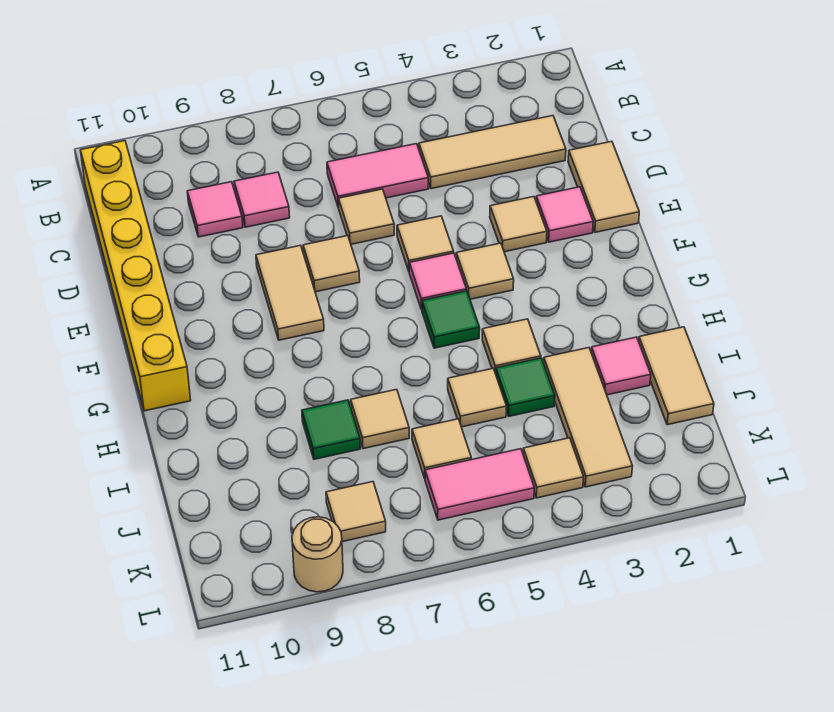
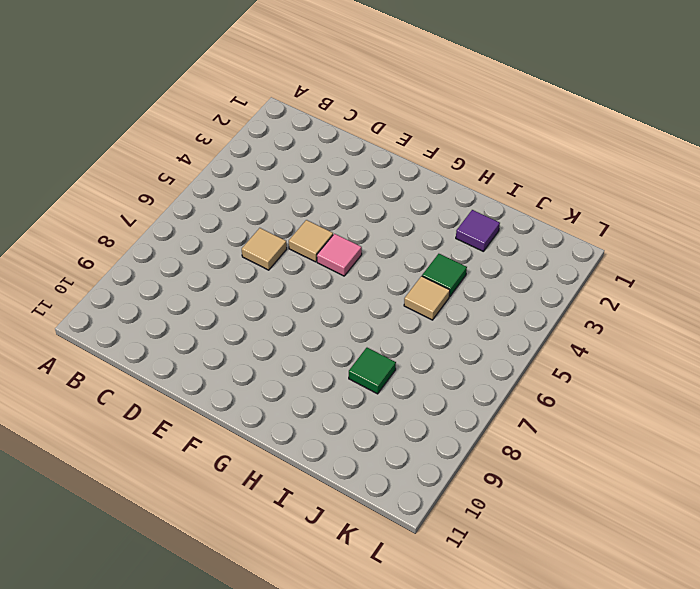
purple tile I2 level 1 -> pink tile I2 level 1
none -> yellow brick B11:G11 level 1
none -> tan tile C2:C4 level 1
none -> pink tile C5:C6 level 1

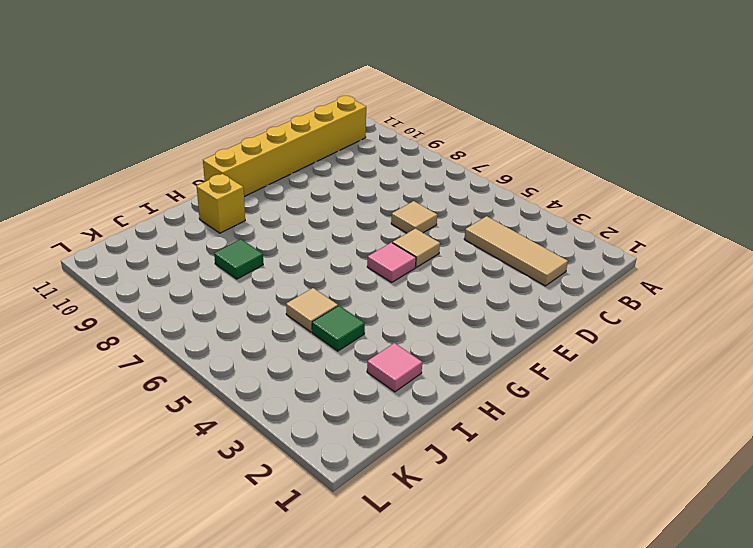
yellow brick H10 level 1 -> none
none -> pink tile C5:C6 level 1
none -> pink tile C8 level 1
none -> pink tile C9 level 1

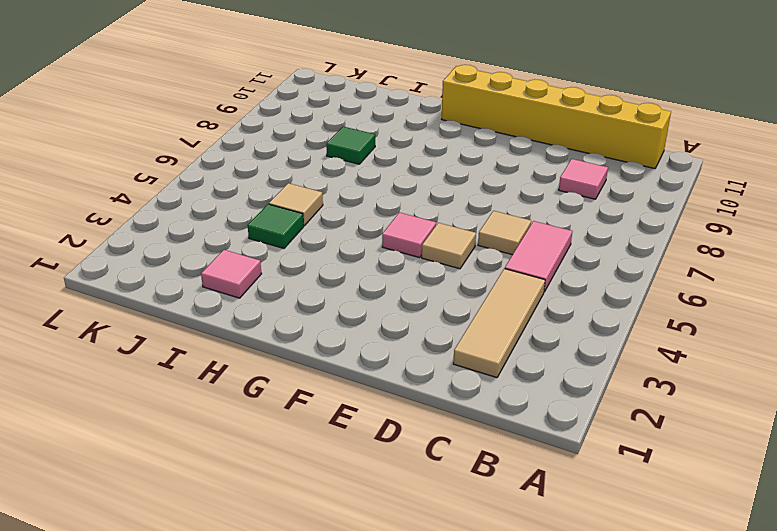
none -> pink tile C8 level 1
none -> tan tile D1:E1 level 1
none -> pink tile E2 level 1

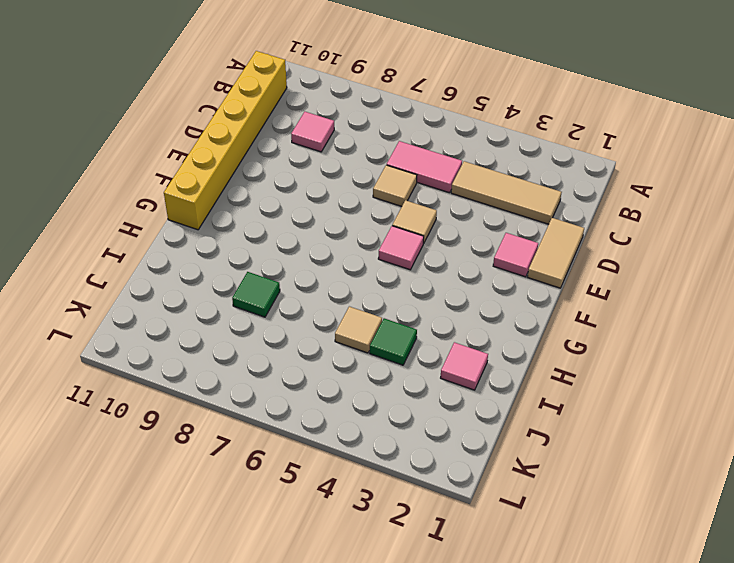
none -> pink tile C8 level 1
none -> tan tile E3 level 1
none -> tan tile E7 level 1

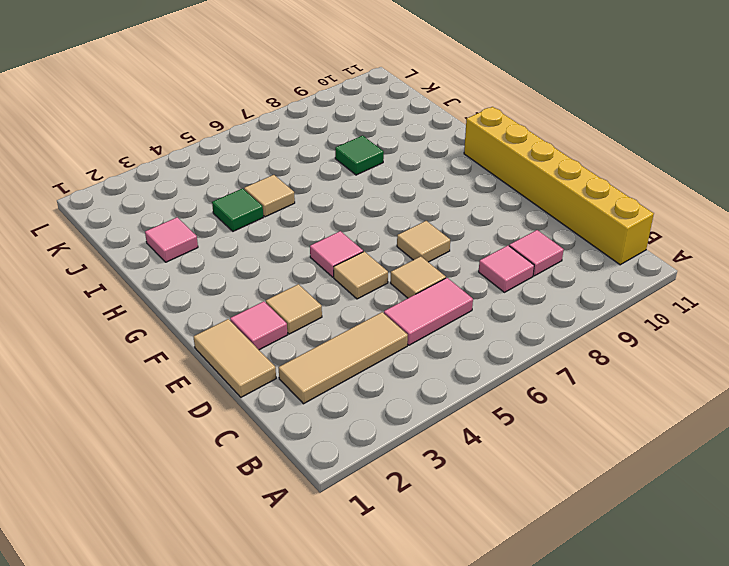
none -> tan tile E8:F8 level 1
none -> tan tile F4 level 1
none -> green tile G5 level 1

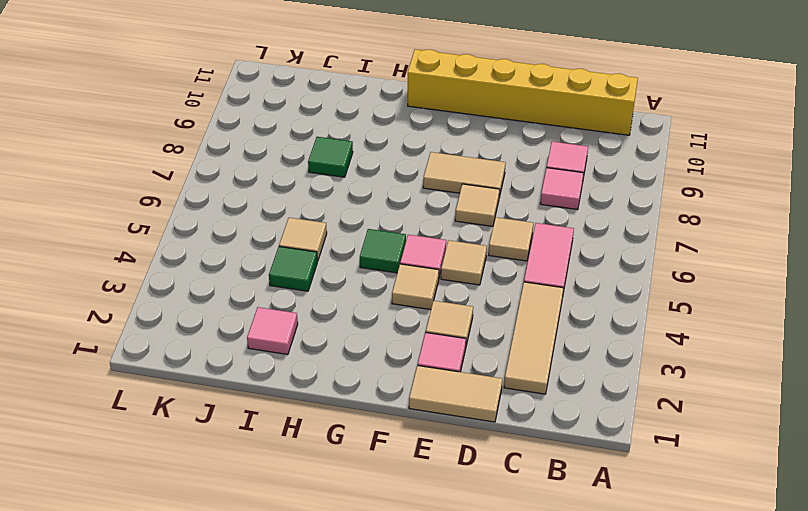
none -> tan tile H4 level 1
none -> tan tile I1:J1 level 1
none -> tan tile I3:K3 level 1

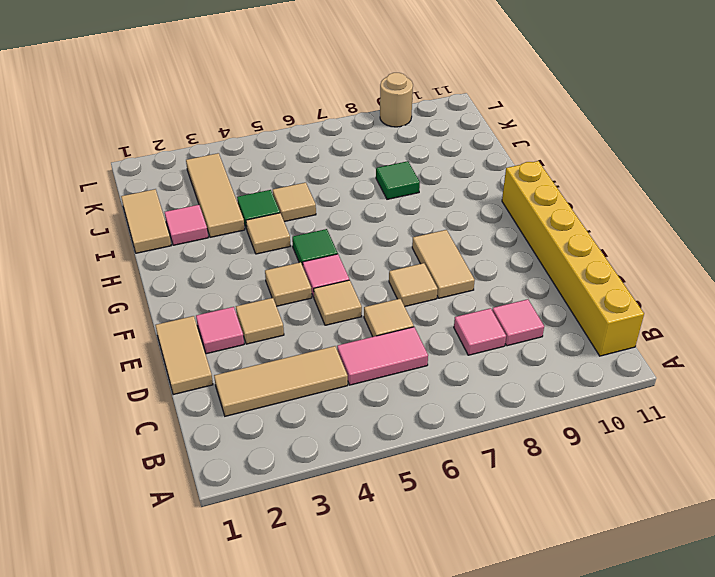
none -> tan tile I7 level 1
none -> tan tile J6 level 1
none -> tan tile K4 level 1

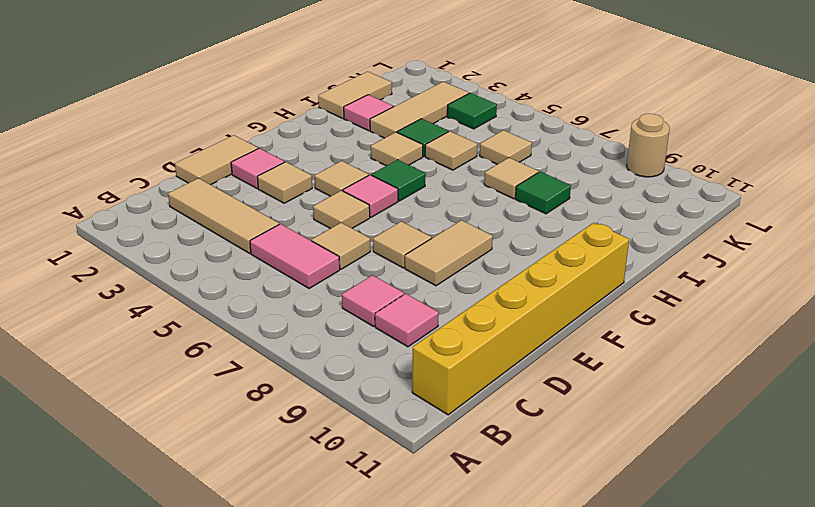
green tile K4 level 1 -> tan tile K4 level 1
none -> pink tile K5:K6 level 1
none -> tan tile K8 level 1

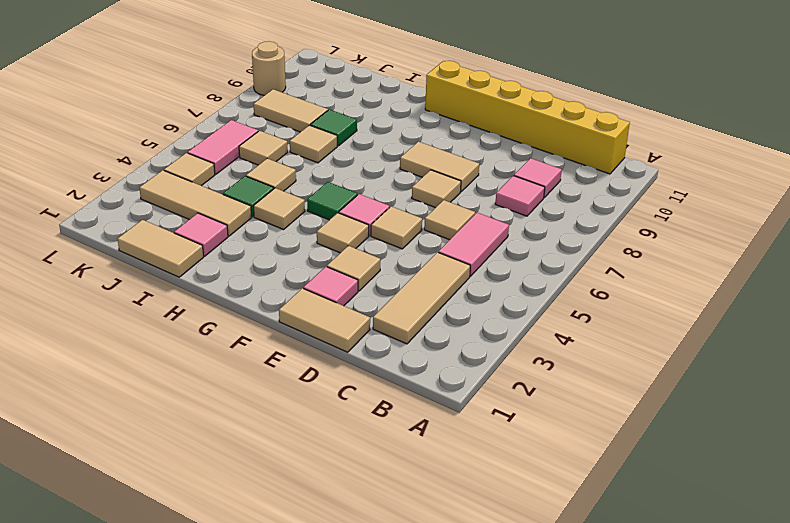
tan tile J8:K8 level 1 -> tan tile K8 level 1

